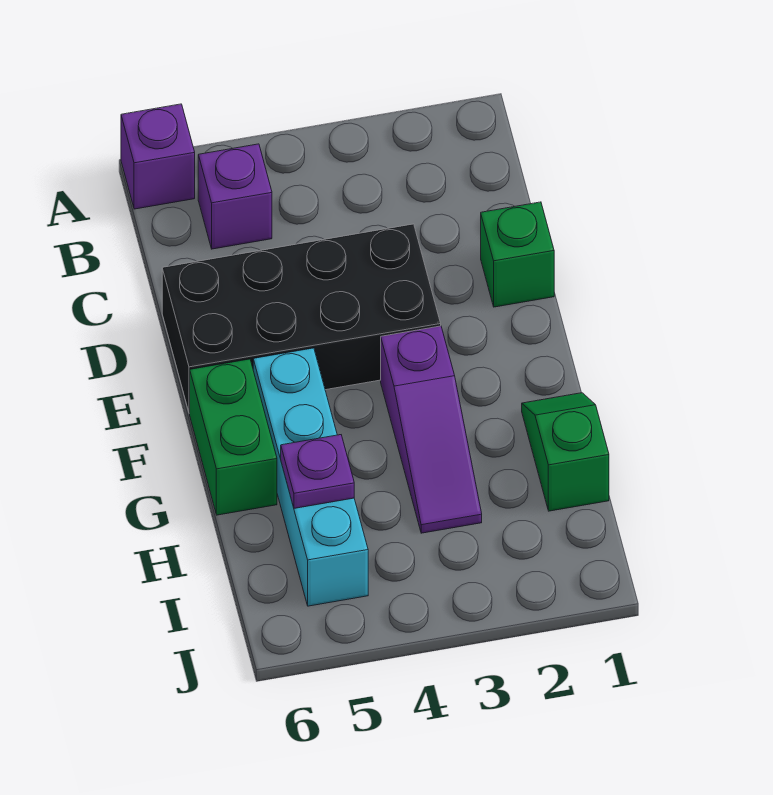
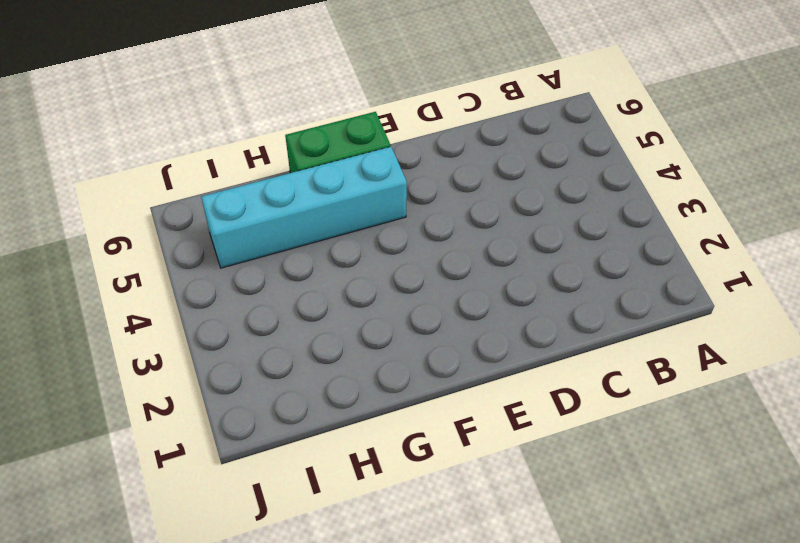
none -> purple brick A6 level 1
none -> purple brick B5 level 1

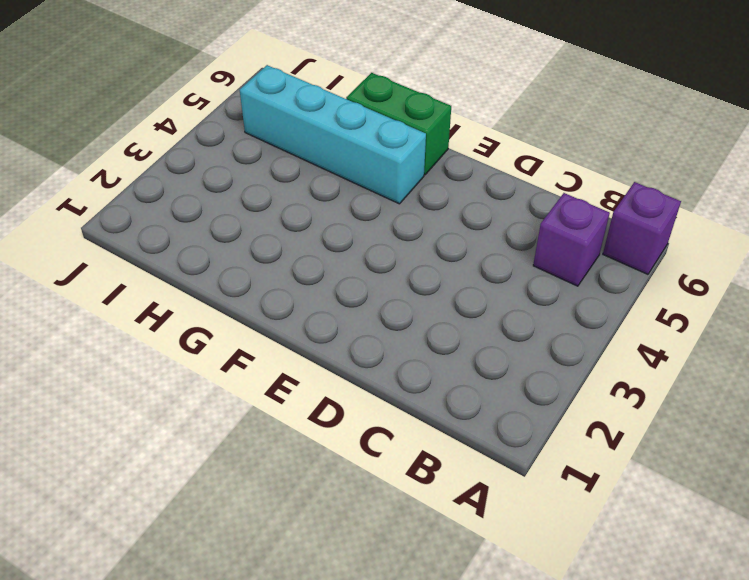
none -> green brick D1 level 1
none -> black brick D3:E6 level 1

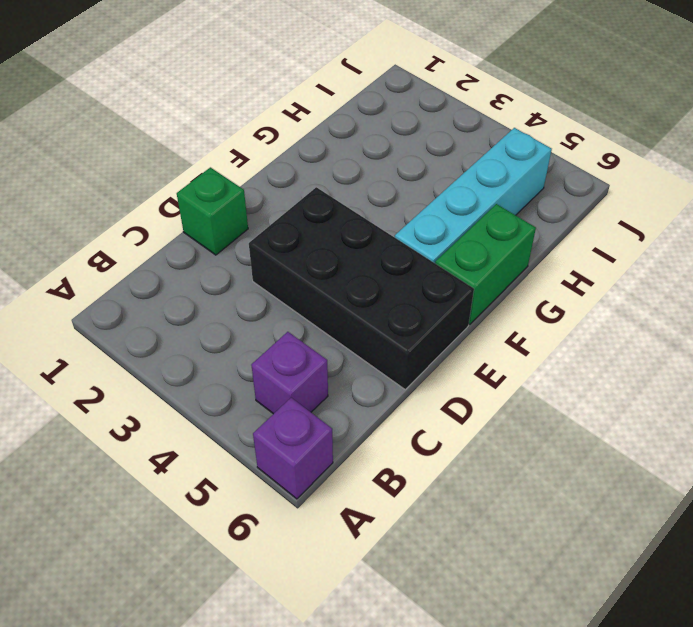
none -> purple slope F3:H3 level 1 top F
none -> green slope G1:H1 level 1 top H

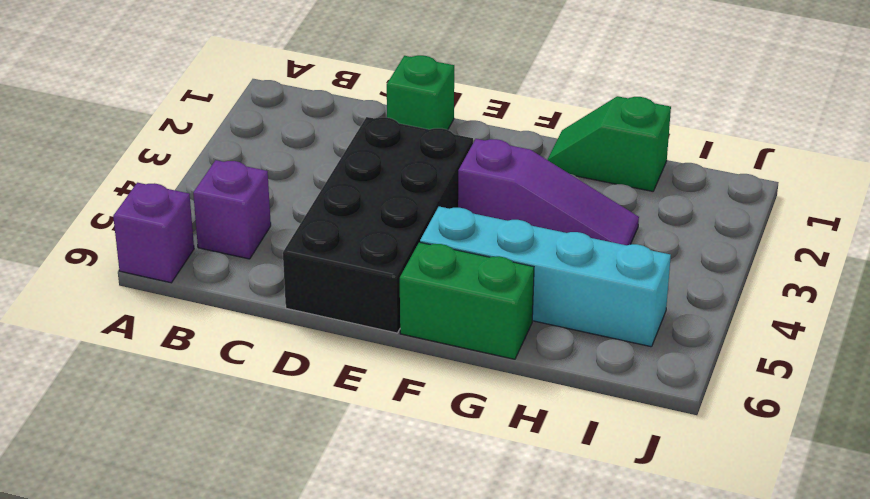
none -> purple plate H5 level 2

